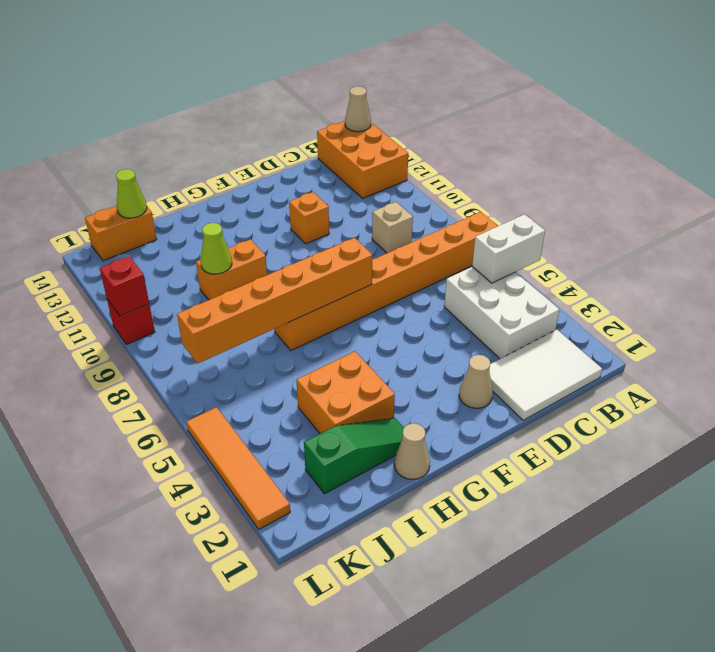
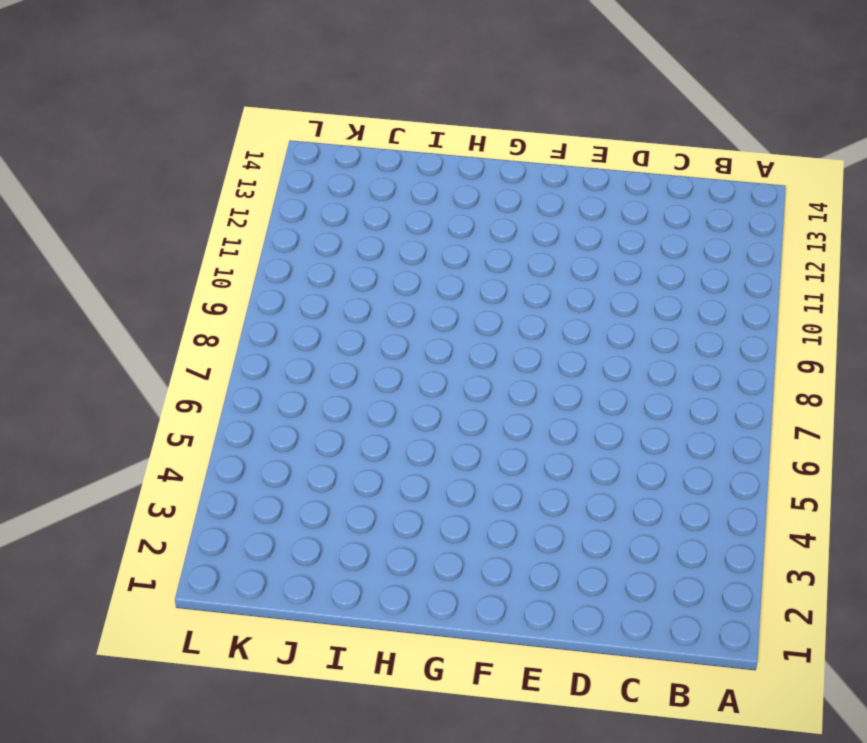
none -> orange brick A7:H7 level 1
none -> orange brick A12:B14 level 1
none -> white tile B1:D2 level 1

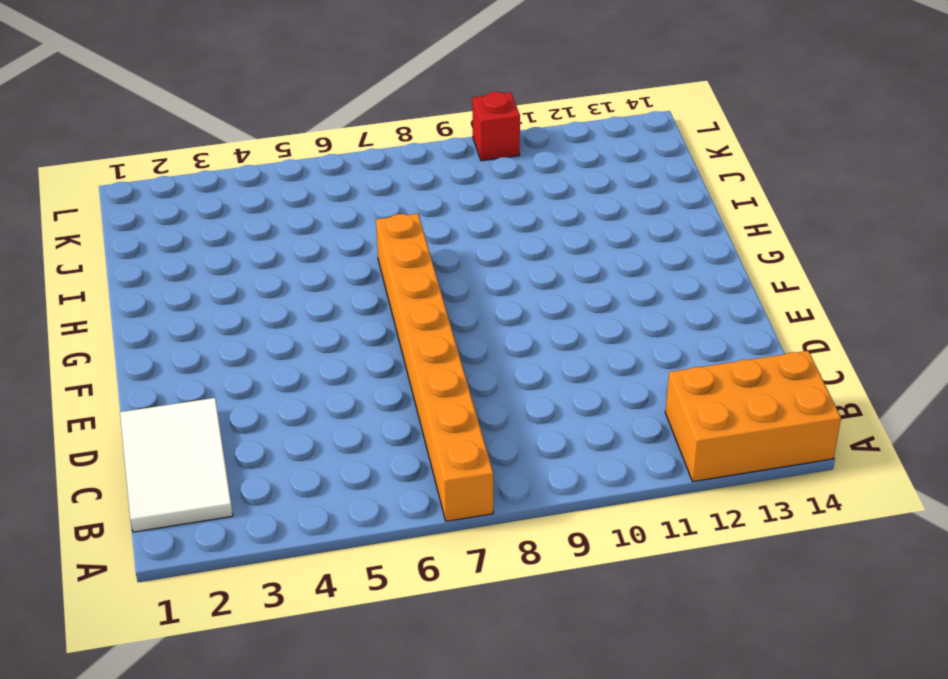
none -> white brick B3:C5 level 1
none -> tan brick C9 level 1
none -> tan cone E2 level 1

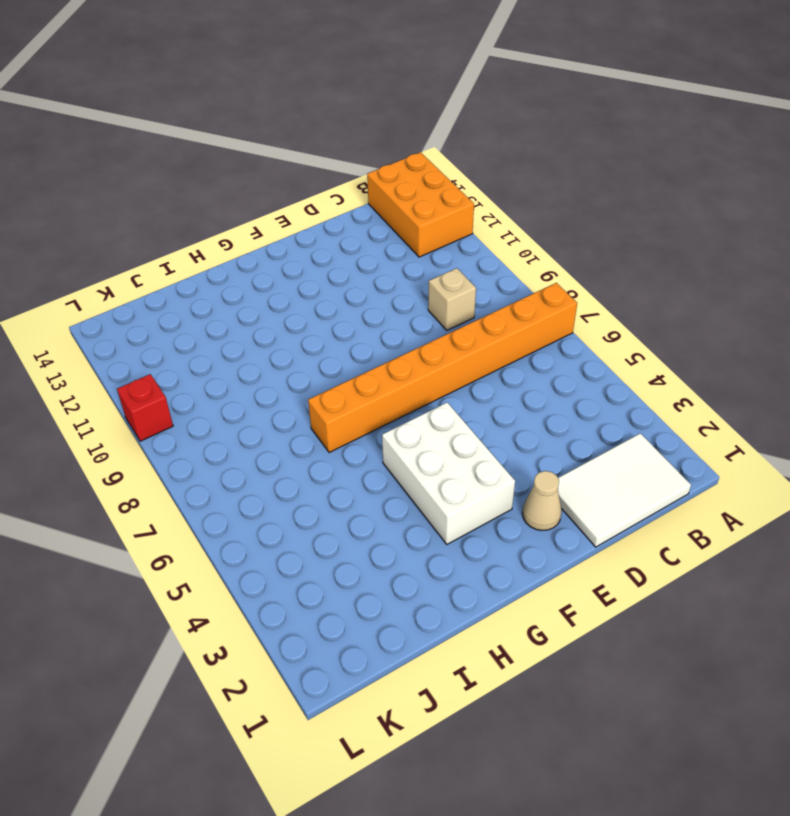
white brick F3:G5 level 1 -> white brick B3:C5 level 1
none -> orange brick E11 level 1
none -> tan cone H1 level 1
none -> green slope H2:J2 level 1 top J

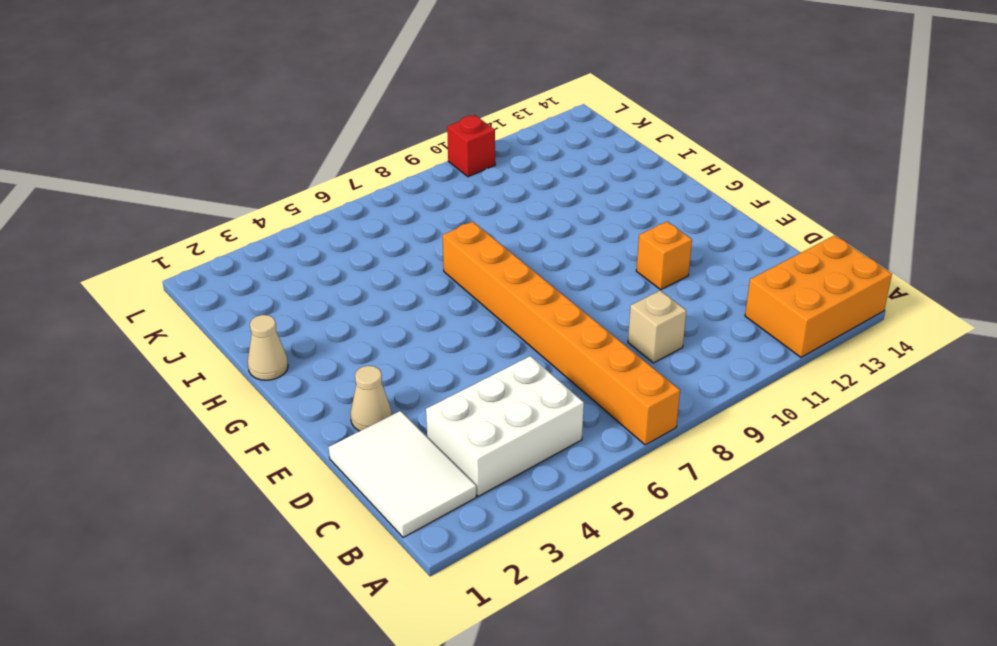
none -> green slope H2:J2 level 1 top J
none -> orange brick H3:I4 level 1
none -> orange brick H10:I10 level 1

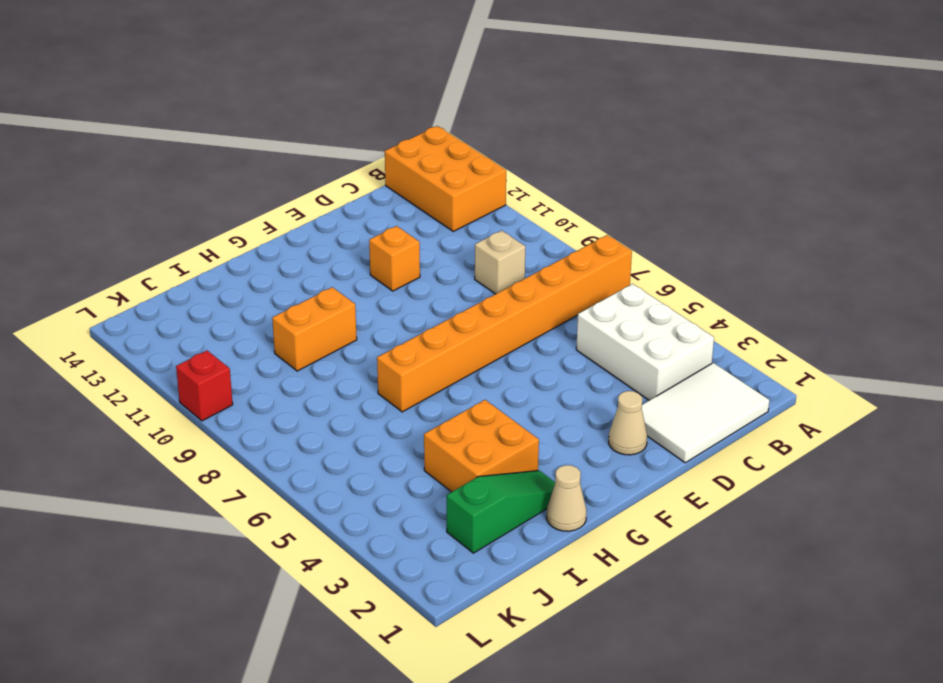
none -> orange brick J14:K14 level 1
none -> orange tile L2:L5 level 1
none -> white brick A5:B5 level 2

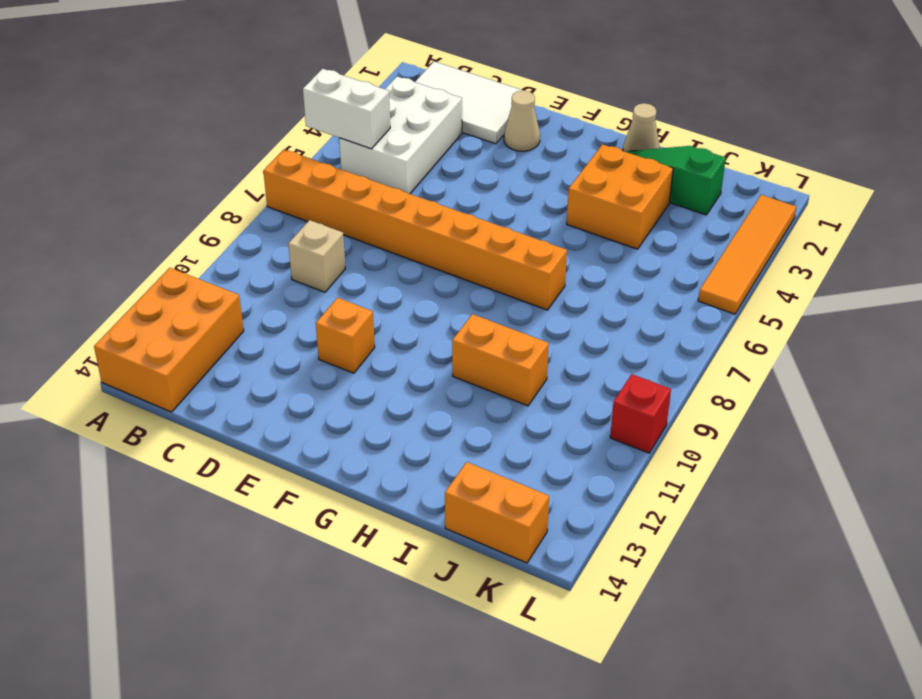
none -> tan cone A14 level 2
none -> orange brick F7:K7 level 2
none -> lime cone I10 level 2

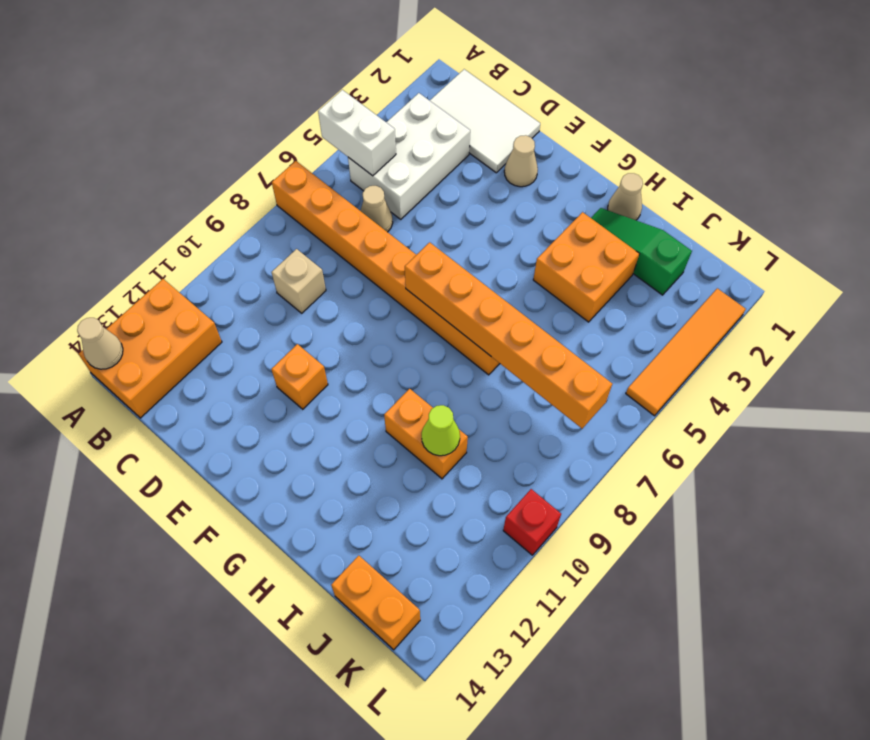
tan cone C6 level 1 -> none
none -> lime cone J14 level 2
none -> red brick L10 level 2

